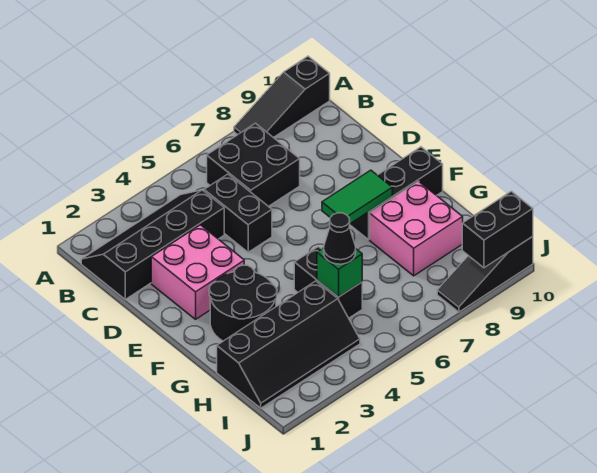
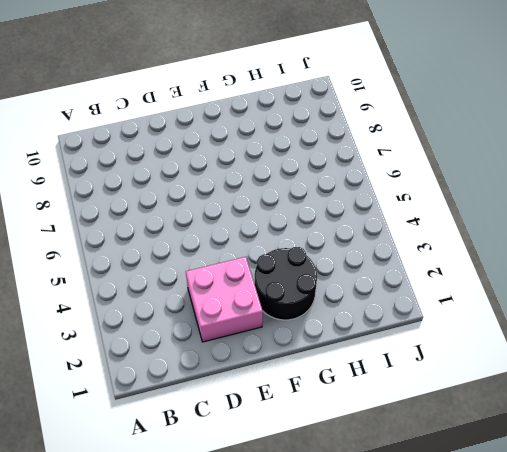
none -> black slope A8:A10 level 1 top 10
none -> black slope B1:C4 level 1 top C
none -> black brick B6:C7 level 1

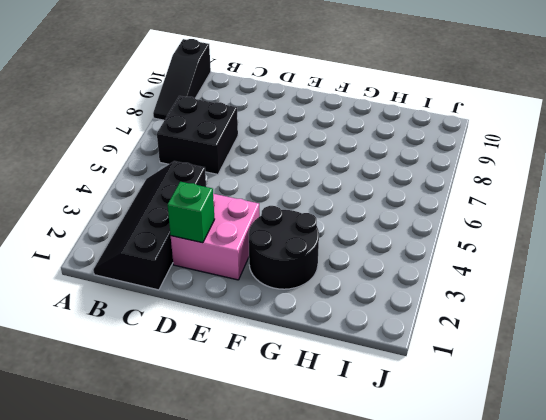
green brick D2 level 2 -> green brick H5 level 2
none -> black brick C5:D5 level 1
none -> black brick F8:F10 level 1
none -> black brick G5:H5 level 1

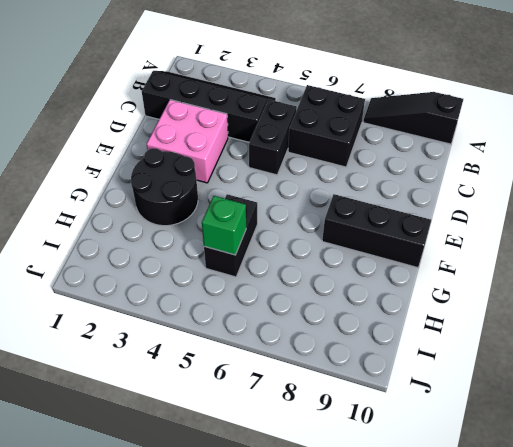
none -> pink brick G8:H9 level 1
none -> black slope H1:I4 level 1 top H
none -> black slope J8:J10 level 1 top 10

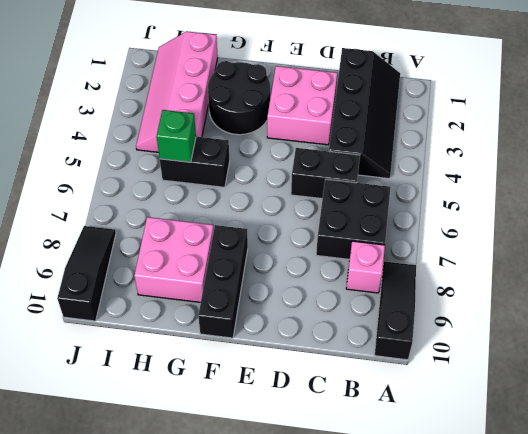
pink brick B8 level 1 -> none
pink slope H1:I4 level 1 top H -> black slope H1:I4 level 1 top H
none -> green tile F7:F8 level 2
none -> black brick J9:J10 level 2
none -> black cone H5 level 3

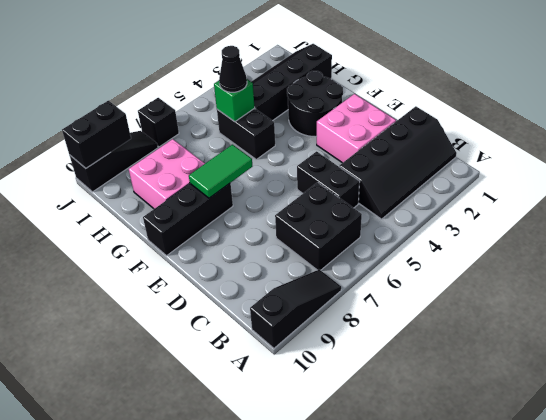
black brick J7 level 1 -> none

